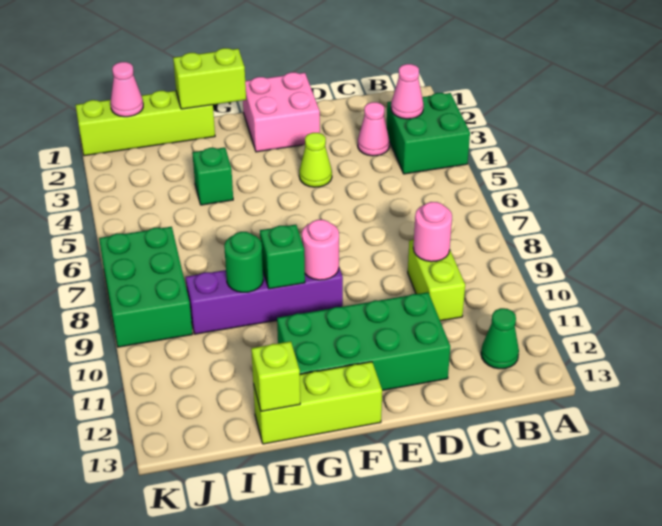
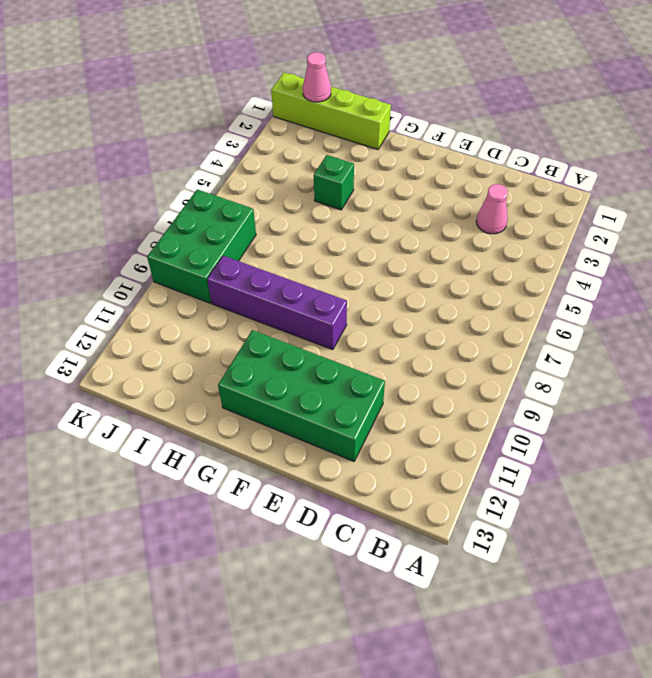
none -> green brick A3:B4 level 1
none -> green cone B12 level 1
none -> lime brick C9:C10 level 1

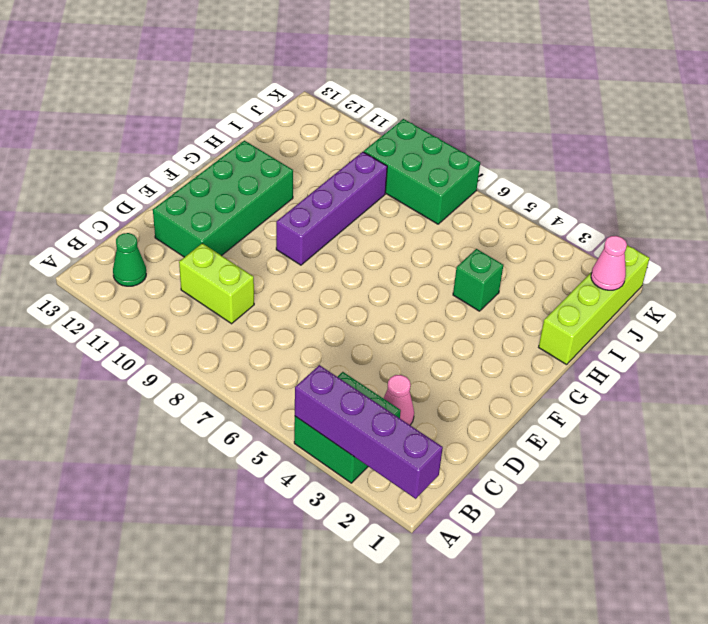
purple brick A1:A4 level 2 -> none
none -> pink brick E1:F2 level 1
none -> lime cone E4 level 1
none -> lime brick F13:H13 level 1

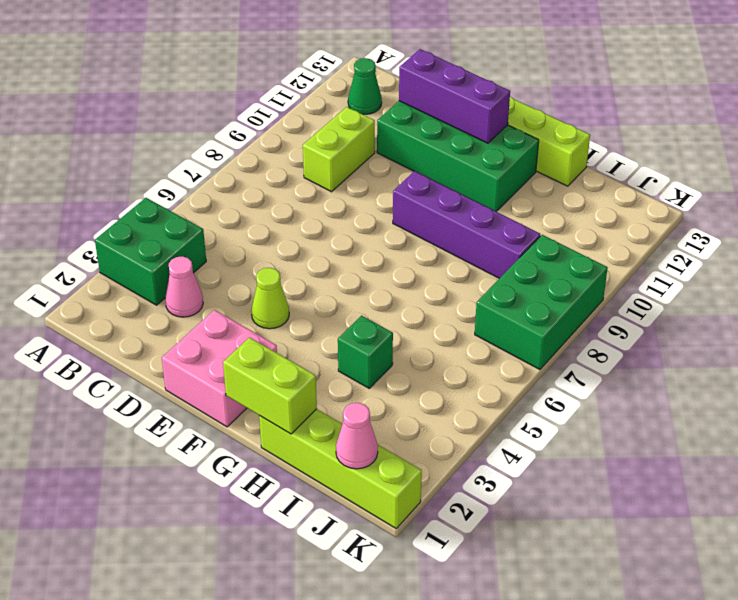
purple brick D12:F12 level 2 -> none
none -> pink cone B3 level 2
none -> pink round brick C9 level 2
none -> pink round brick F9 level 2

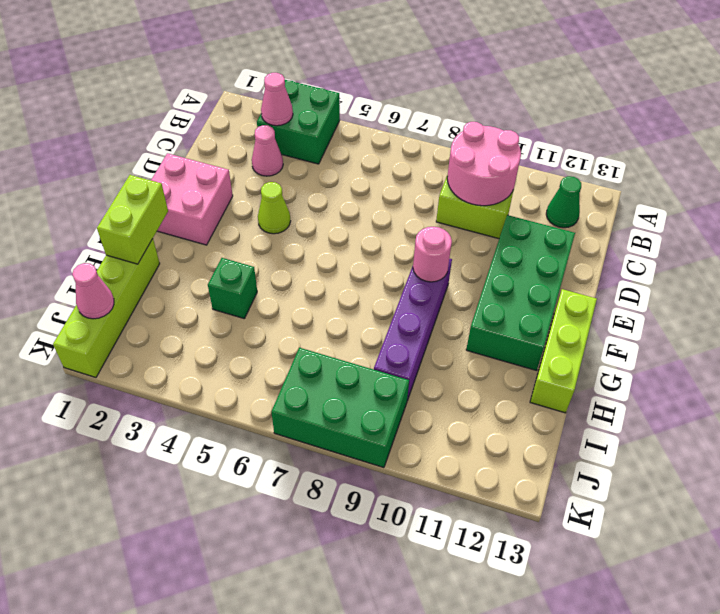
pink round brick B9:C10 level 2 -> pink round brick C9 level 2
none -> green brick G9 level 2
none -> green round brick H9 level 2
none -> lime brick H13 level 2

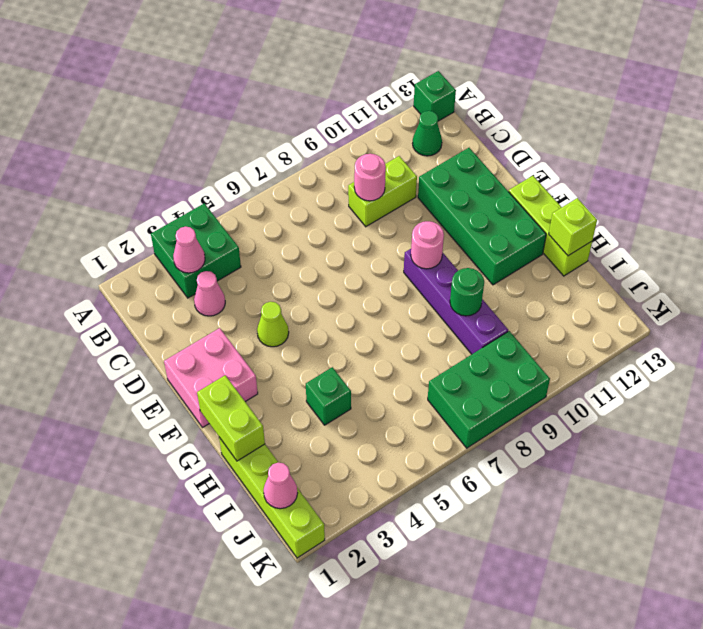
green brick A13 level 1 -> green brick G9 level 2

